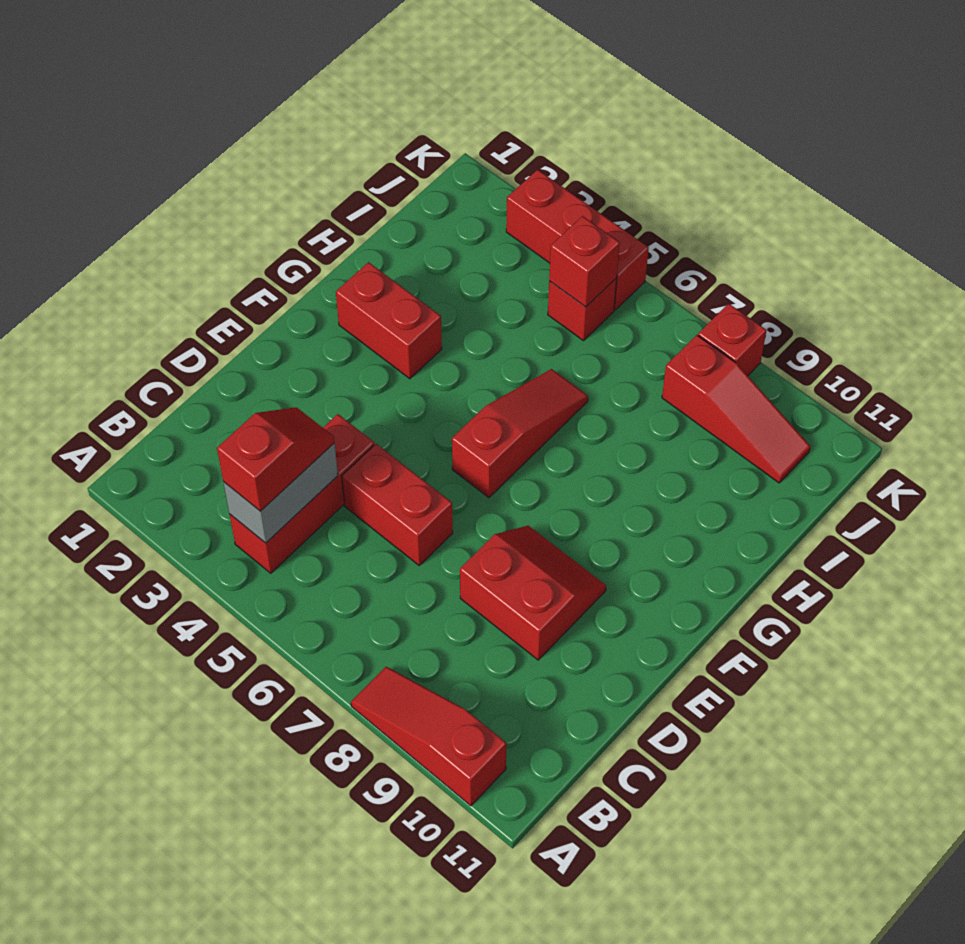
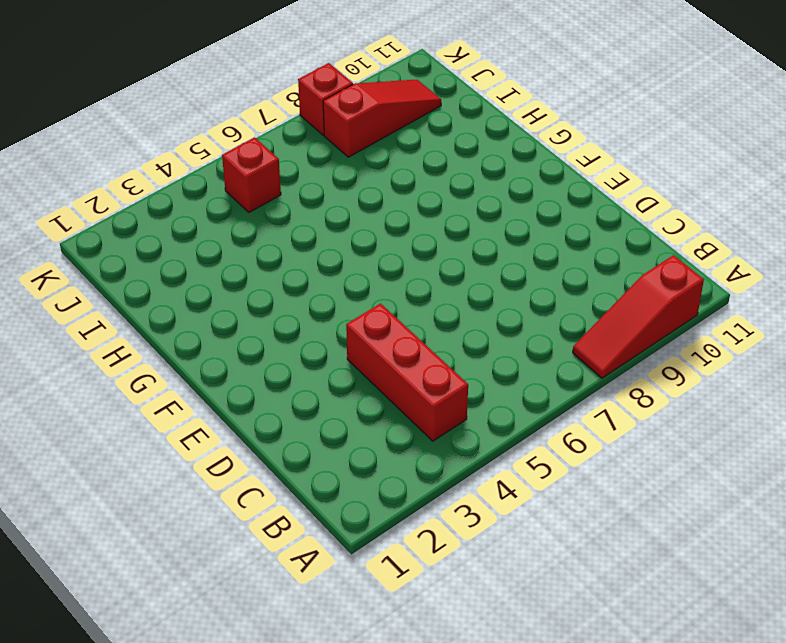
none -> red brick D5:D6 level 1
none -> red slope D8:E9 level 1 top D
none -> red slope F6:H6 level 1 top F

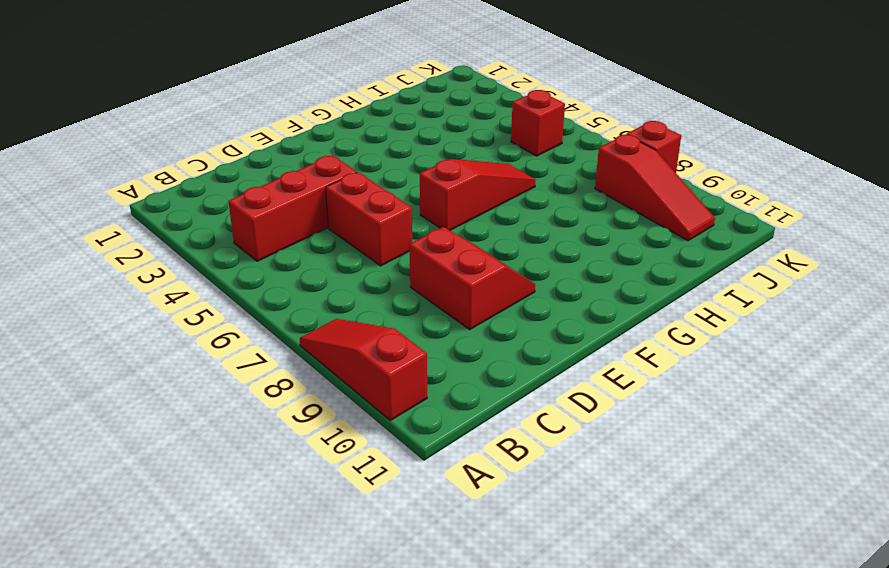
none -> red brick G2:G3 level 1
none -> red brick K3:K5 level 1
none -> grey brick B4:C4 level 2

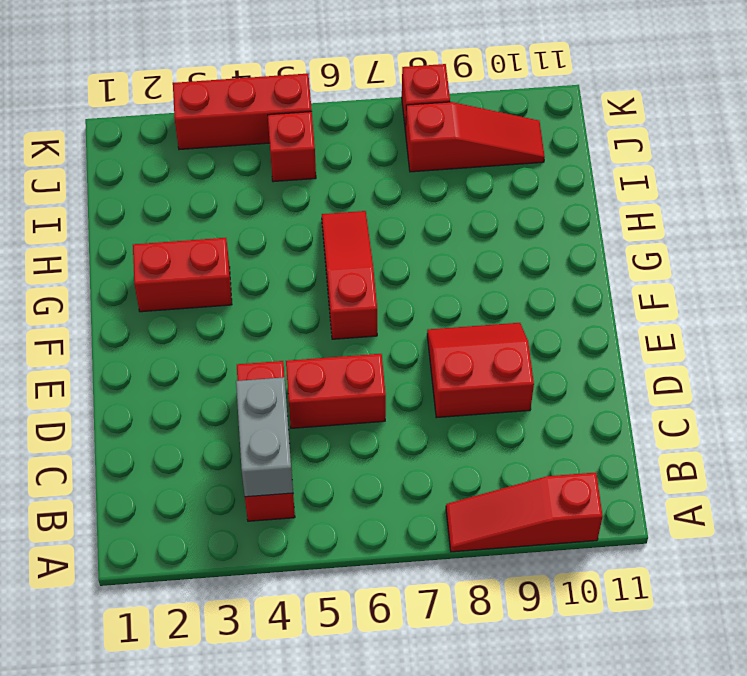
none -> red brick J5 level 2
none -> red slope B4:C4 level 3 top B

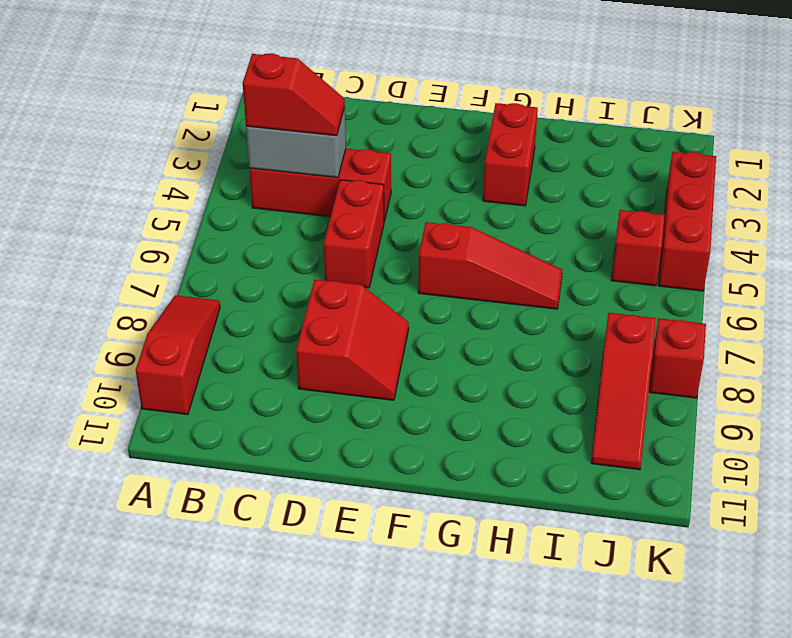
none -> red brick J5 level 2

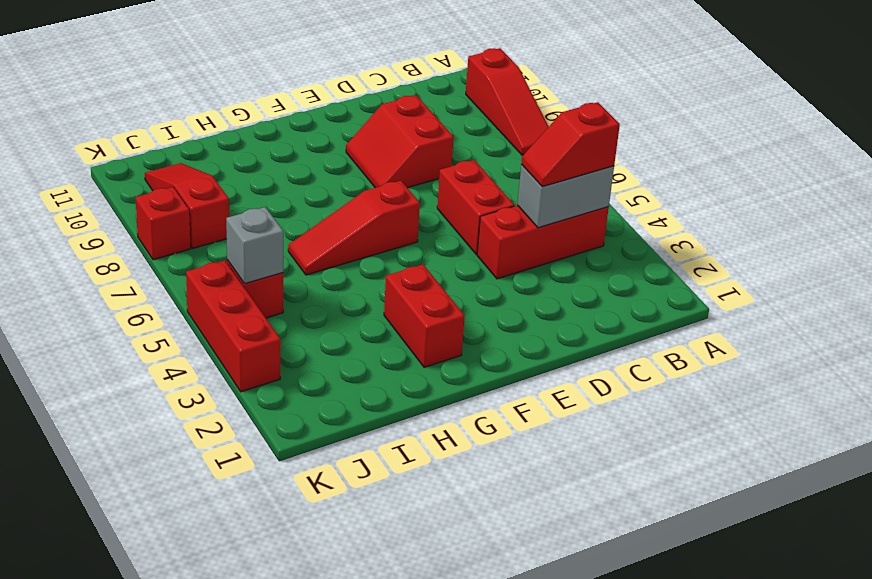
grey brick J5 level 2 -> red brick J5 level 2

